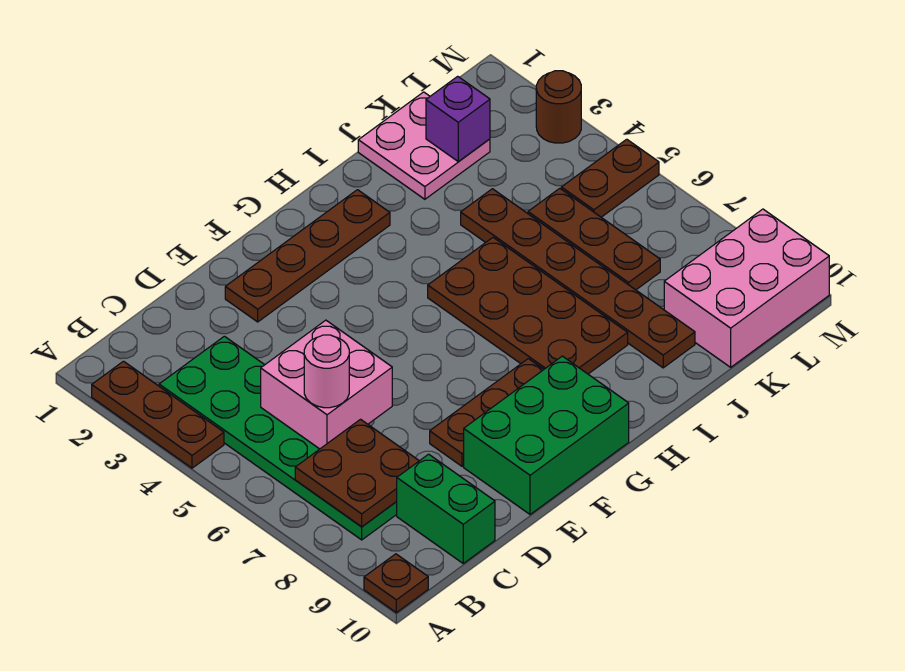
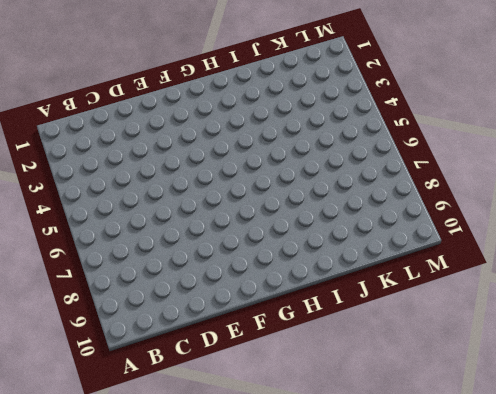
none -> brown plate A2:A4 level 1
none -> brown plate A10 level 1
none -> green plate B3:C8 level 1

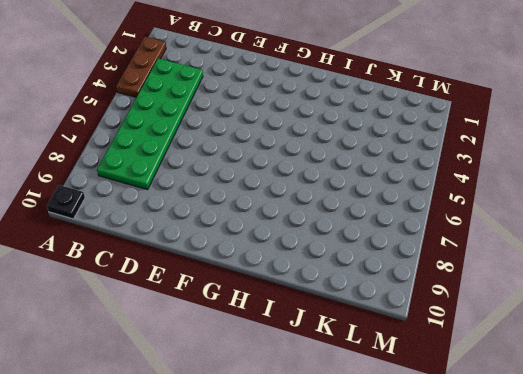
black plate A10 level 1 -> brown plate A10 level 1
none -> green brick C9:C10 level 1
none -> brown plate E2:H2 level 1
none -> brown plate E8:G8 level 1

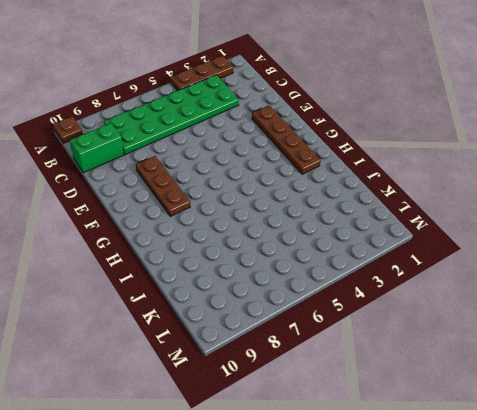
none -> green brick E9:G10 level 1
none -> brown plate H5:I8 level 1
none -> pink plate J1:K2 level 1

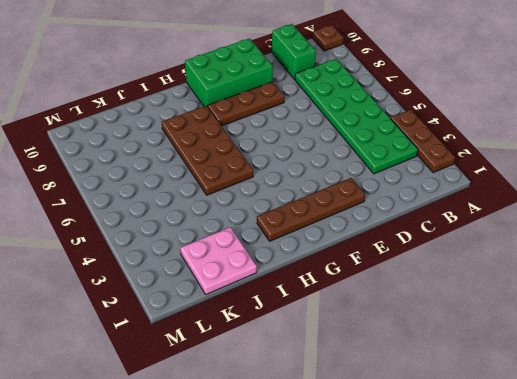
none -> brown plate J4:J9 level 1
none -> brown plate K5:K7 level 1
none -> pink brick K9:M10 level 1

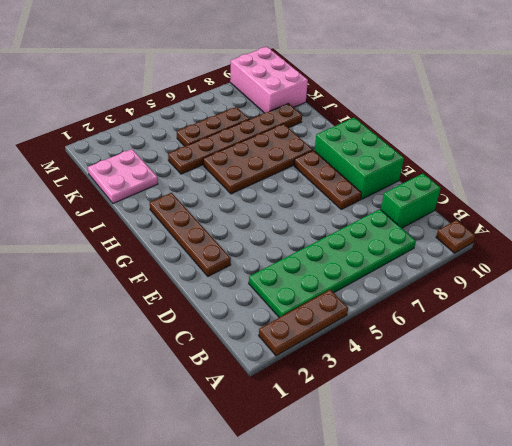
none -> brown plate L5:M5 level 1
none -> brown round brick M3 level 1
none -> brown plate B7:C8 level 2

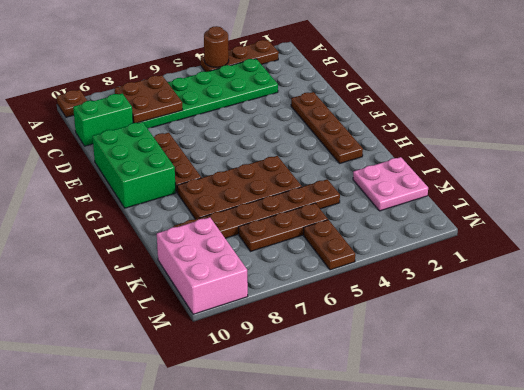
brown round brick A4 level 2 -> brown round brick M3 level 1
none -> pink brick C5:D6 level 2
none -> purple brick K2 level 2
none -> pink round brick C6 level 3

